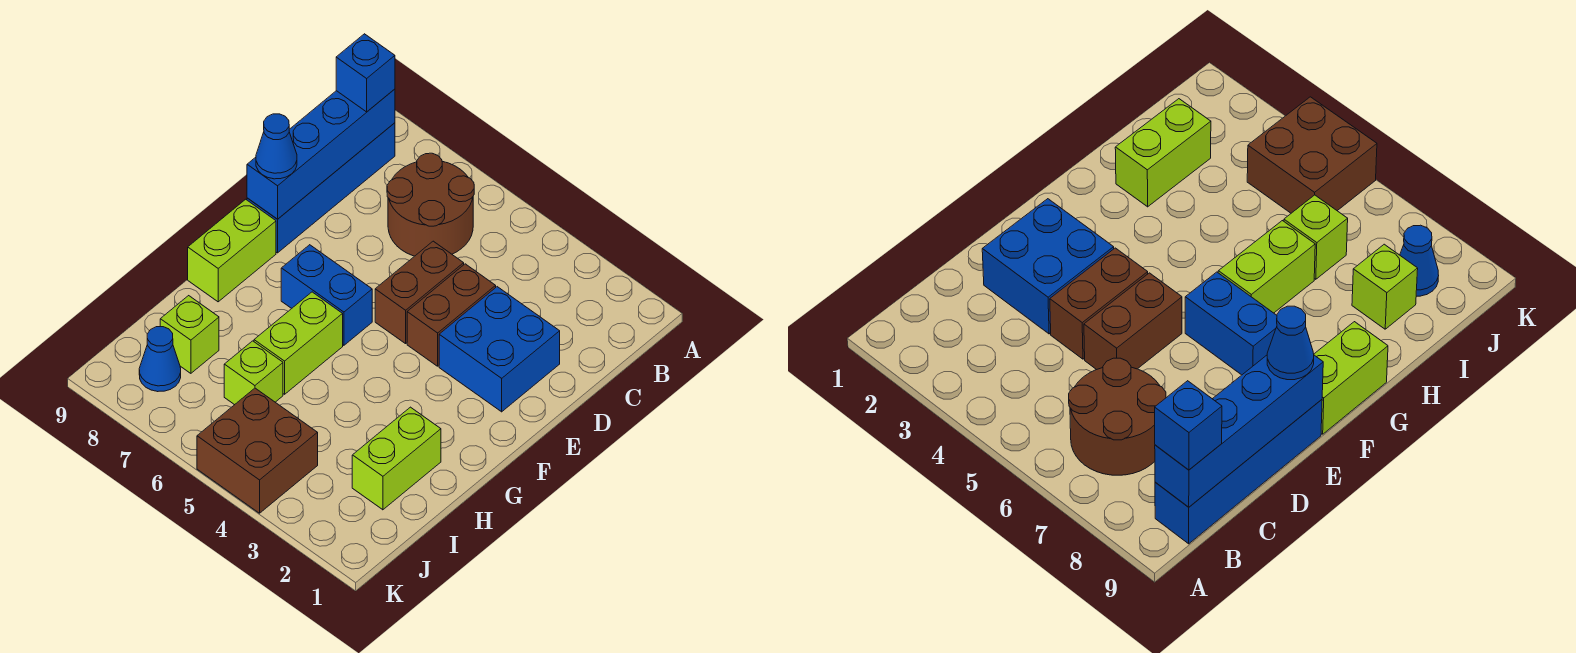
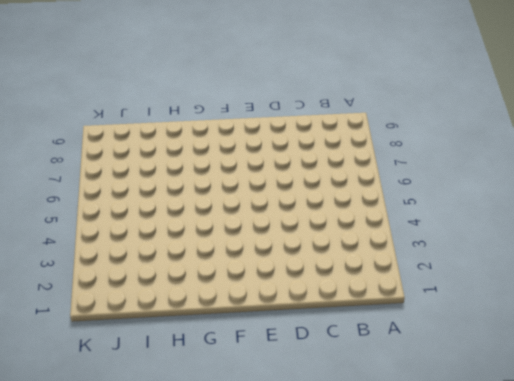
none -> brown round brick B6:C7 level 1
none -> blue brick B9:E9 level 1
none -> blue brick D2:E3 level 1

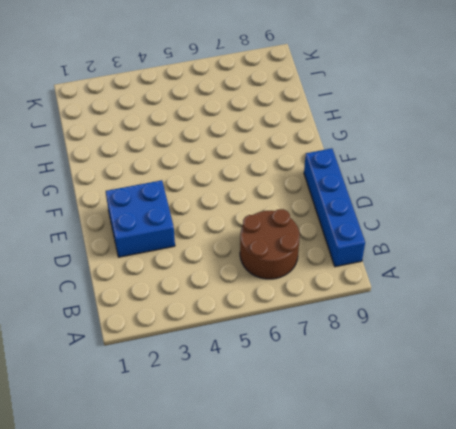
none -> brown brick D4:E4 level 1
none -> brown brick D5:E5 level 1
none -> blue brick F6:F7 level 1

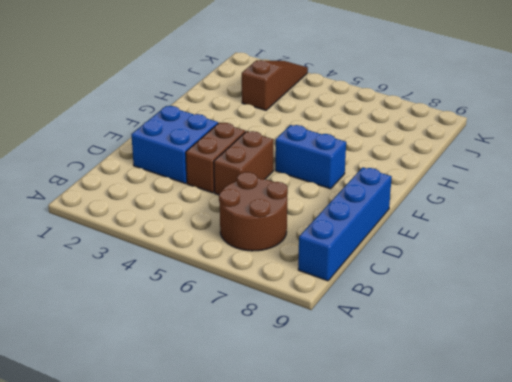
brown slope I3:K3 level 1 top I -> none
none -> lime brick F9:G9 level 1
none -> lime brick G6:H6 level 1
none -> lime brick H2:I2 level 1

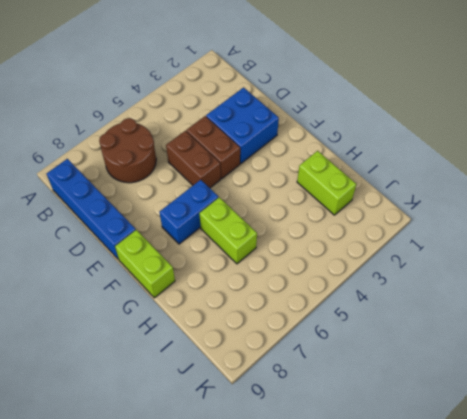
none -> lime brick I6 level 1
none -> lime brick I8 level 1
none -> brown brick J4:K5 level 1

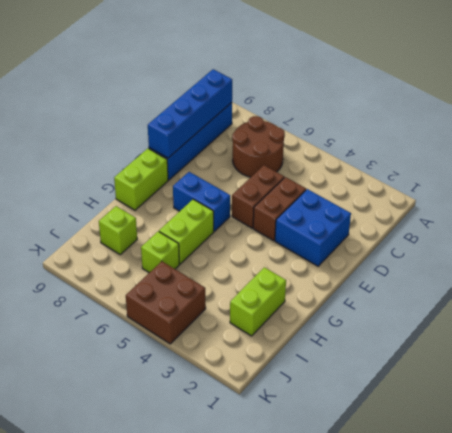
none -> blue cone J8 level 1
none -> blue brick B9 level 3
none -> blue cone E9 level 3

